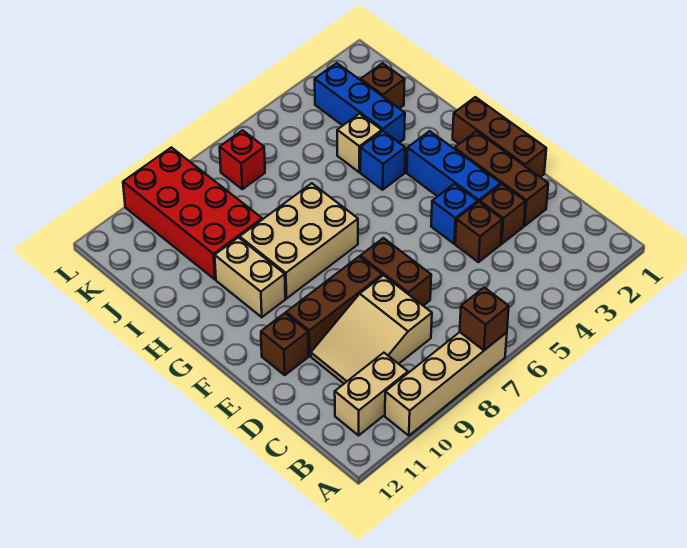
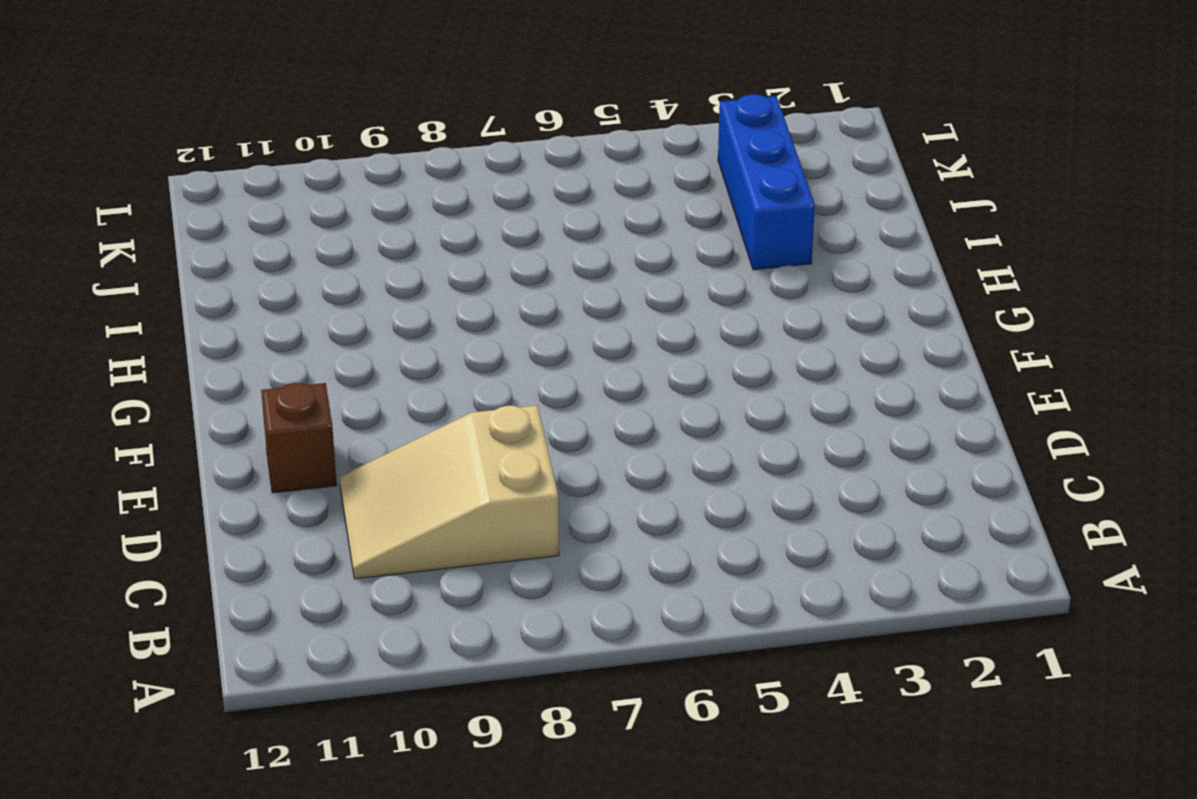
none -> tan brick A7:A10 level 1
none -> tan brick B10:B11 level 1
none -> brown brick D2:F2 level 1

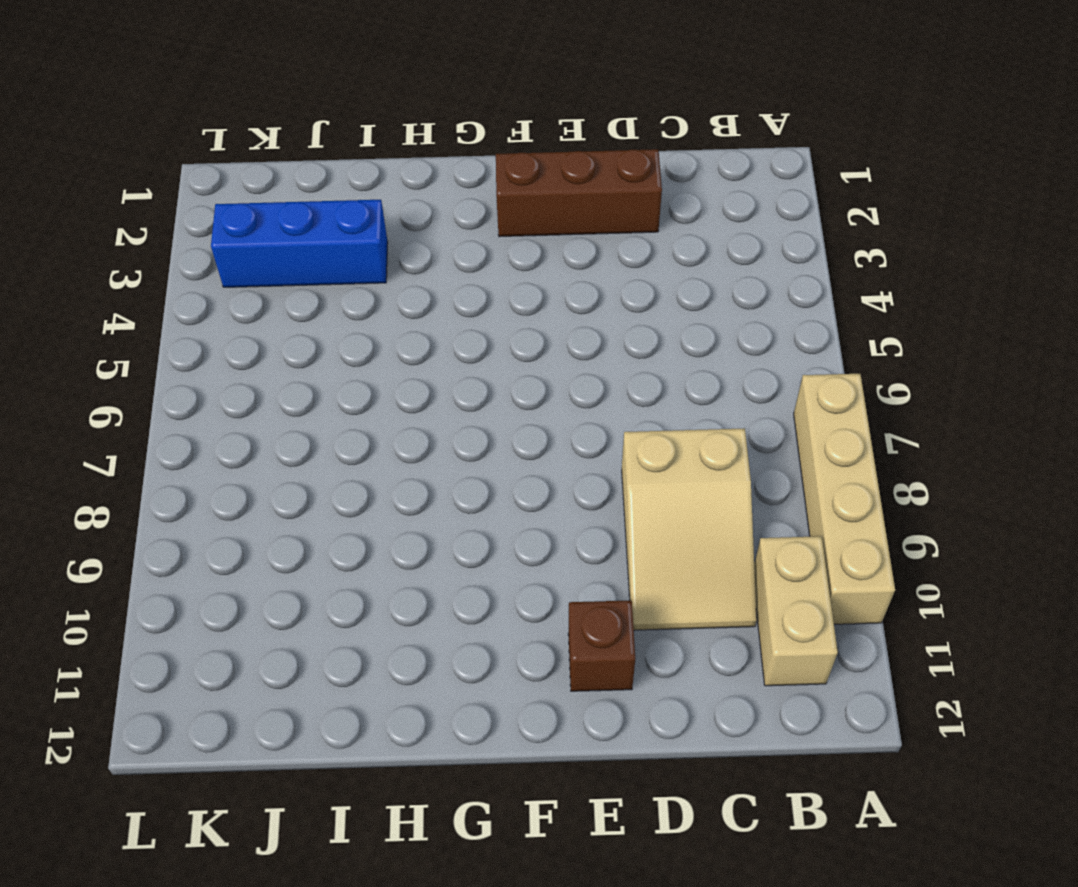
none -> brown brick D3 level 1
none -> brown brick D4 level 1
none -> brown brick D7:E7 level 1

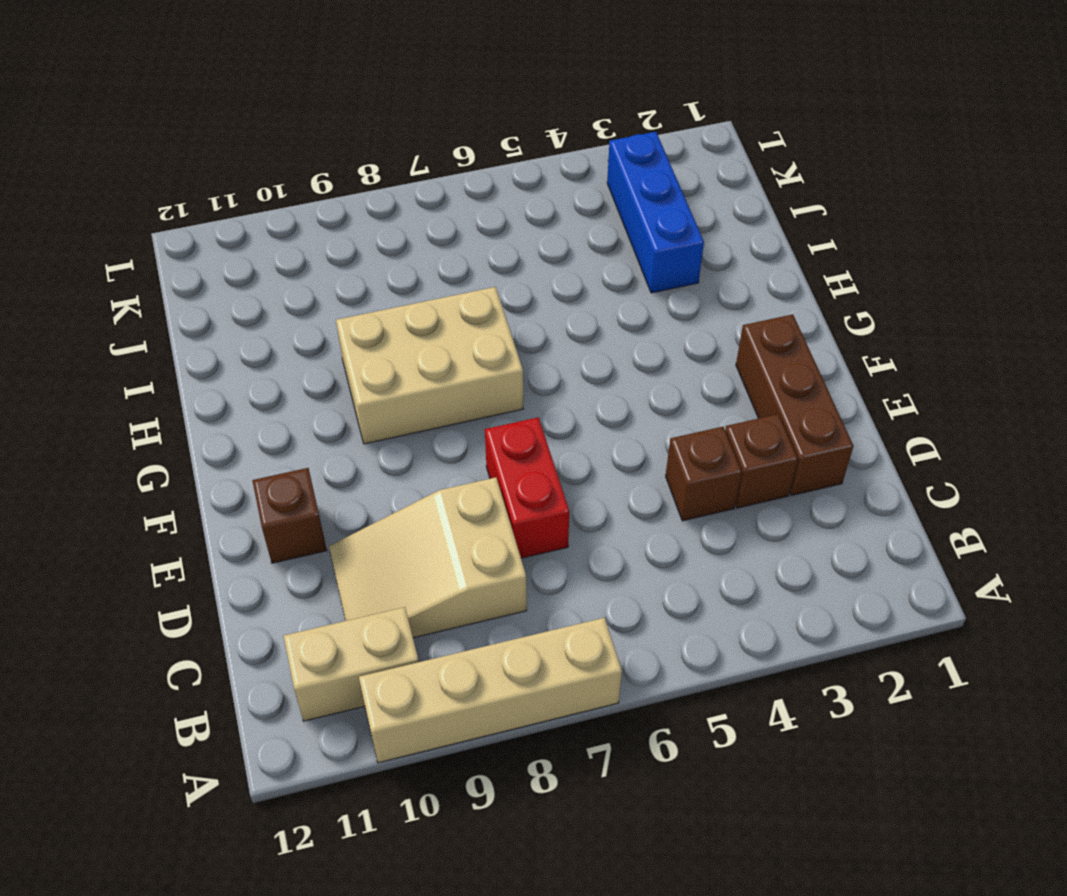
red brick D7:E7 level 1 -> brown brick D7:E7 level 1
none -> brown brick E1:G1 level 1
none -> blue brick E3:G3 level 1
none -> blue brick E4 level 1

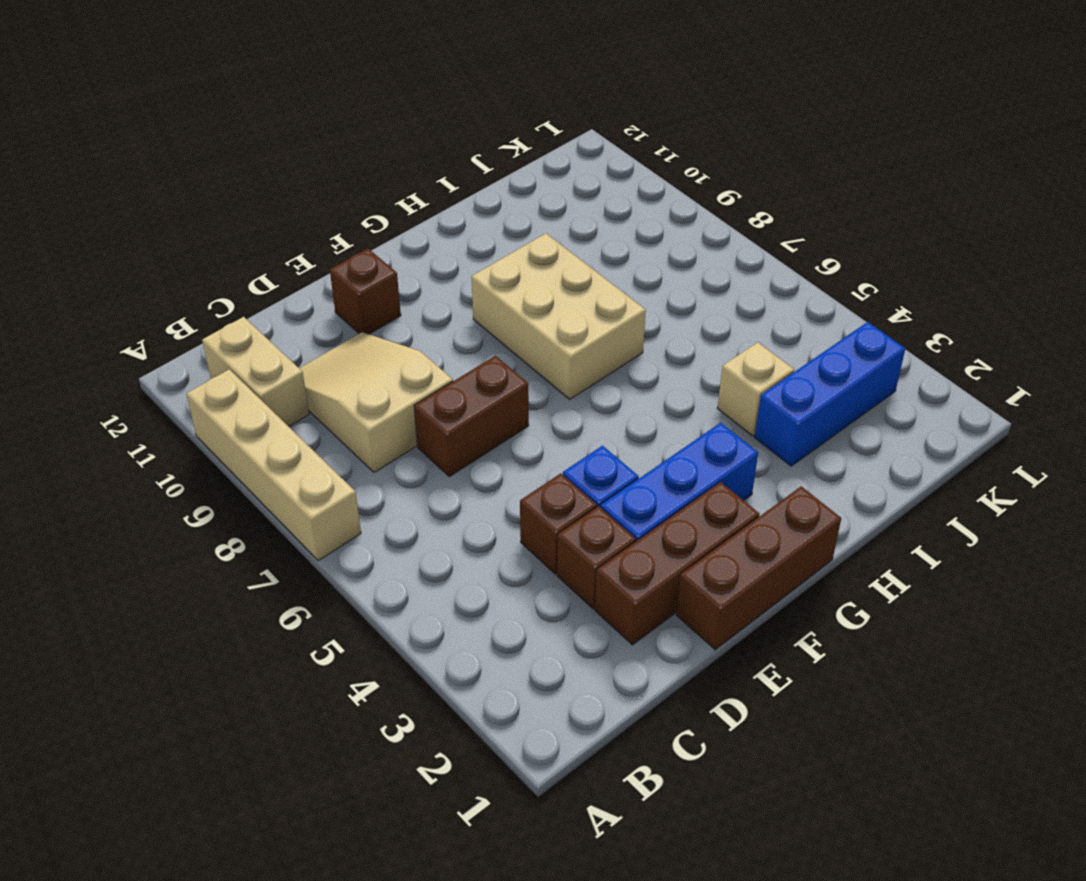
none -> brown brick E8:E10 level 1
none -> tan brick G10:H10 level 1
none -> blue brick H4 level 1

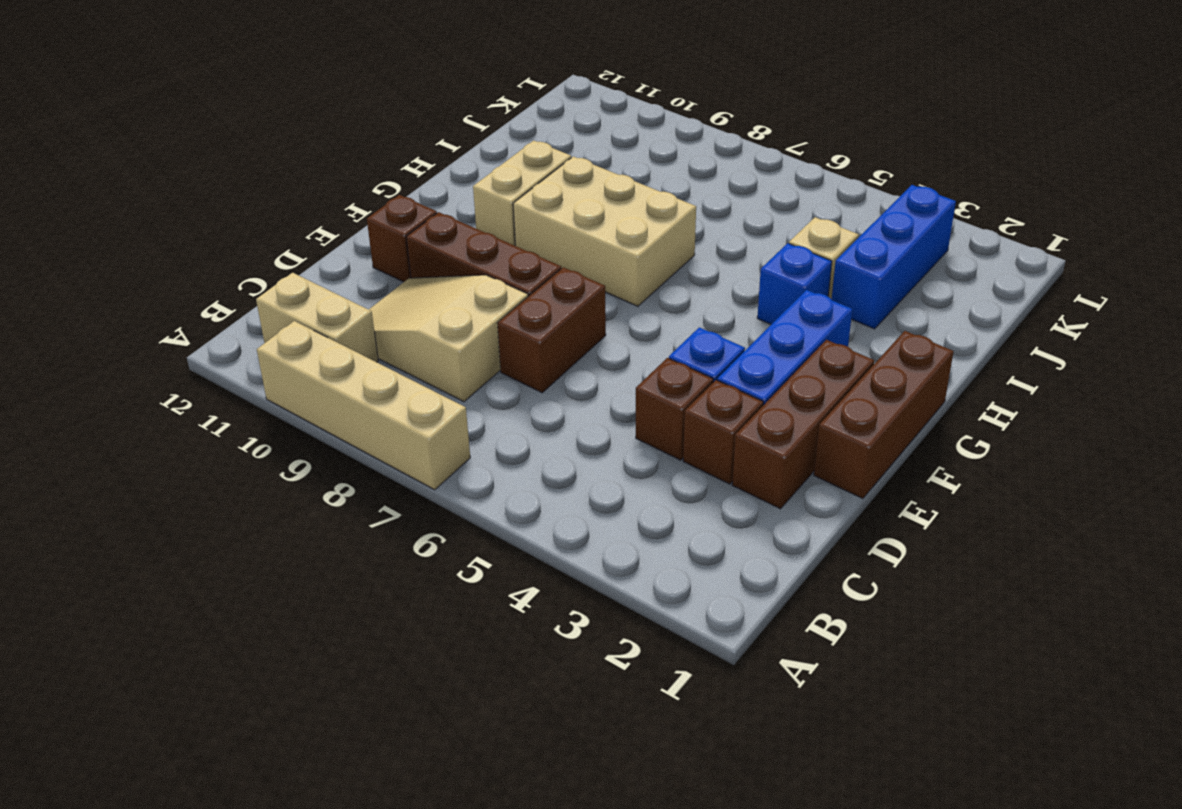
none -> red brick I9:L10 level 1
none -> brown brick J2 level 1
none -> red brick K7 level 1

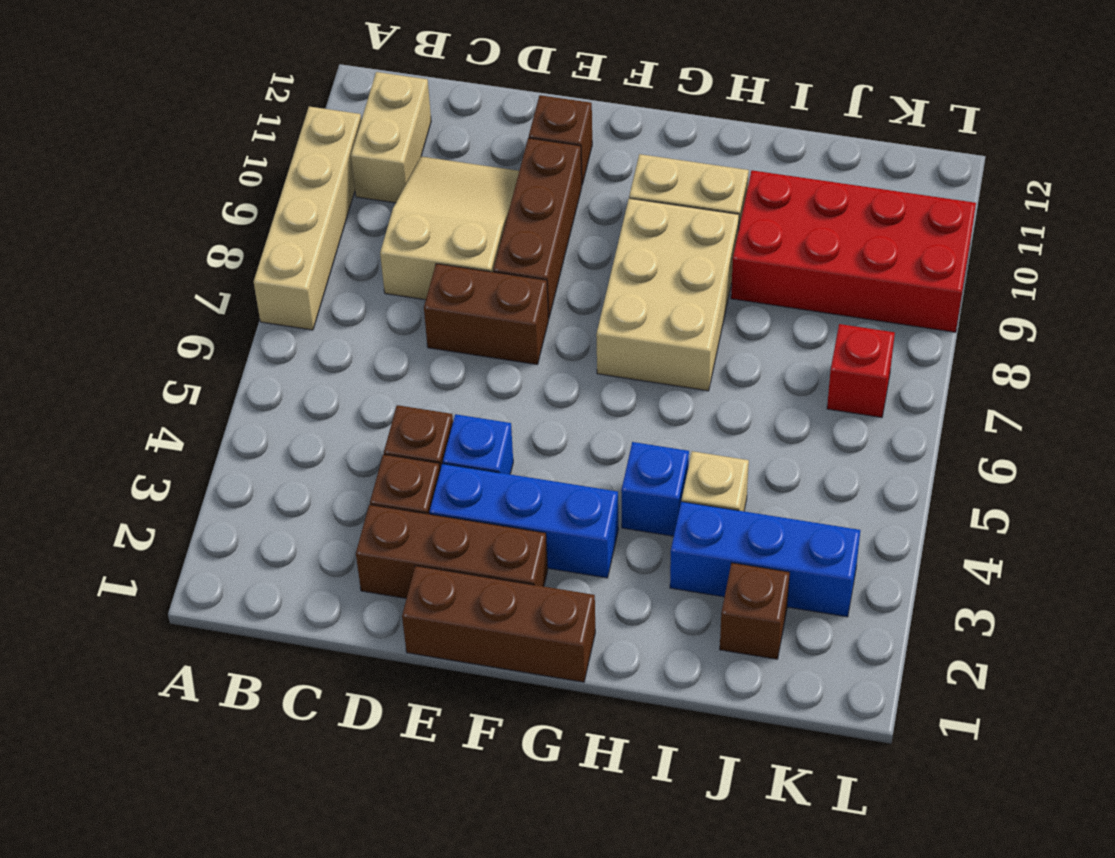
none -> brown brick A7 level 2

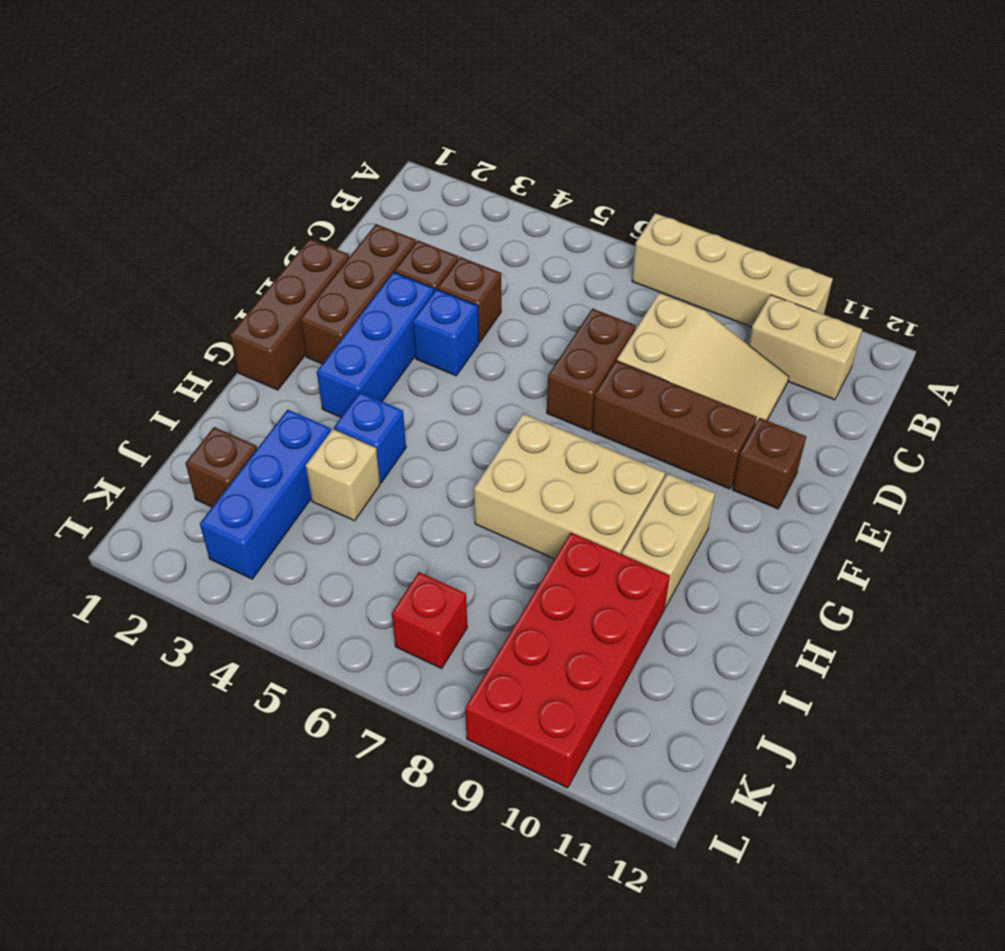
none -> brown brick A7 level 2

